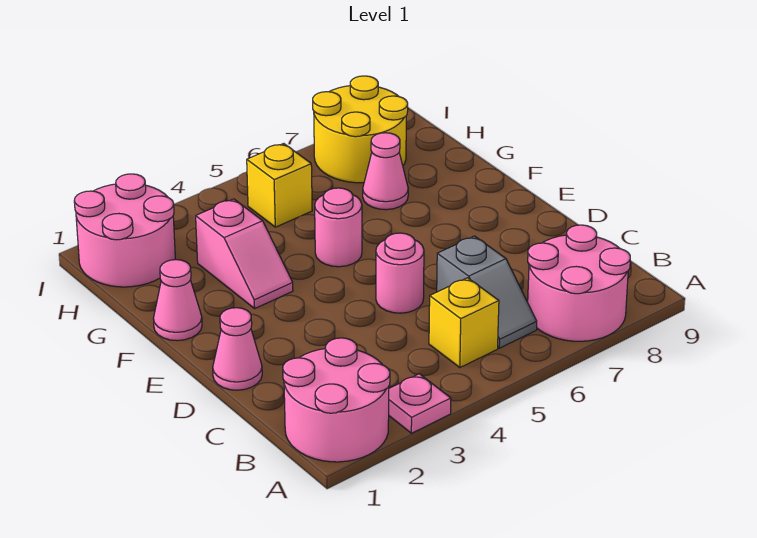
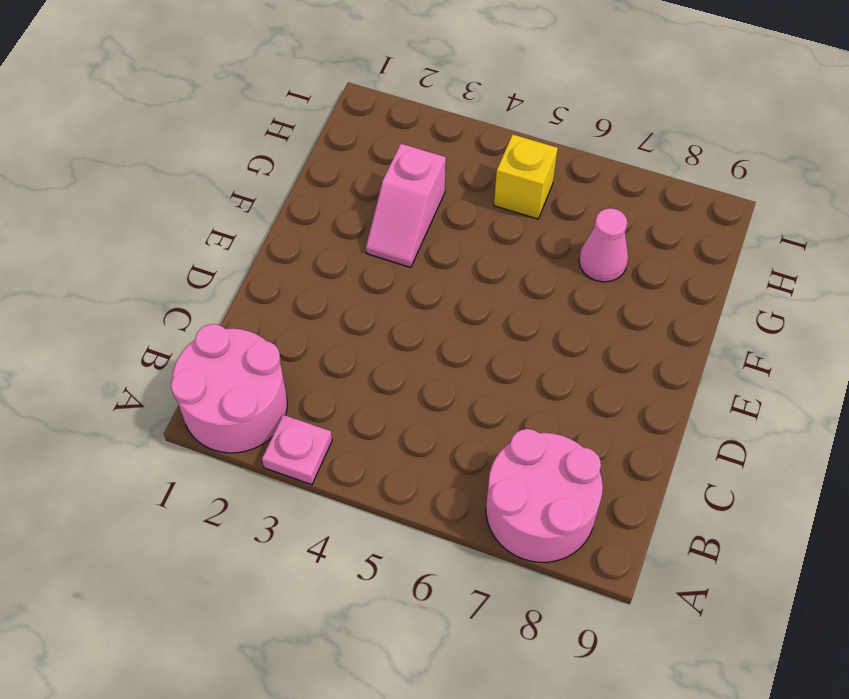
none -> yellow brick B5 level 1
none -> grey slope B6:C6 level 1 top C
none -> pink cone D1 level 1

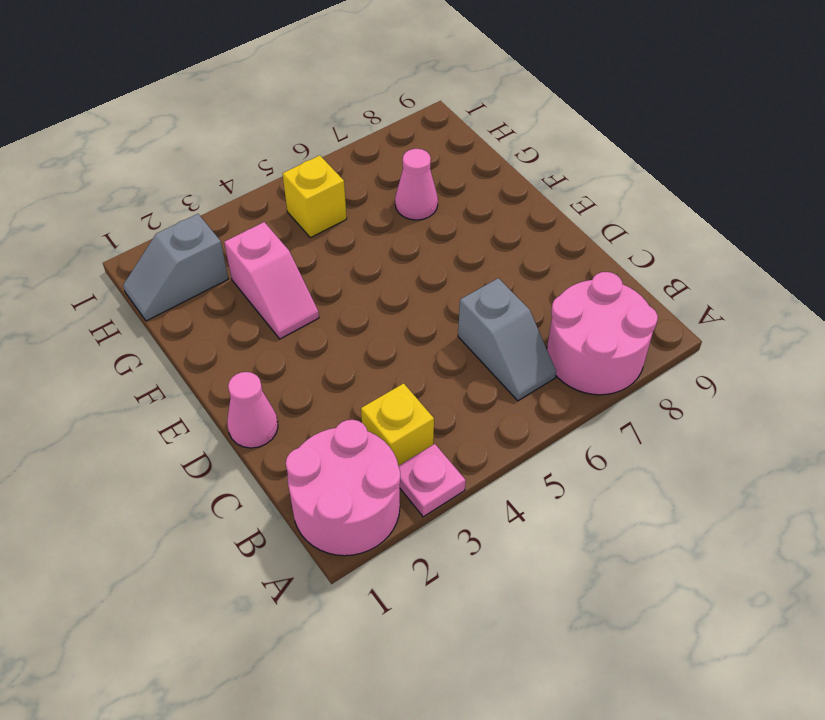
yellow brick B3 level 1 -> yellow brick B5 level 1
grey slope H1:H2 level 1 top 2 -> pink round brick H1:I2 level 1
none -> pink round brick D5 level 1
none -> pink cone F1 level 1
none -> pink round brick F5 level 1

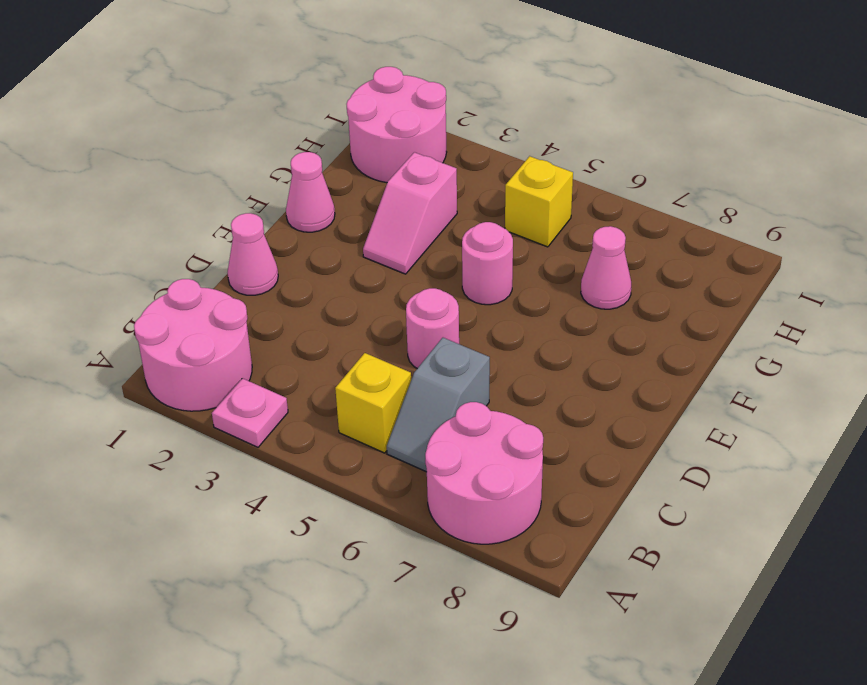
none -> yellow round brick H7:I8 level 1

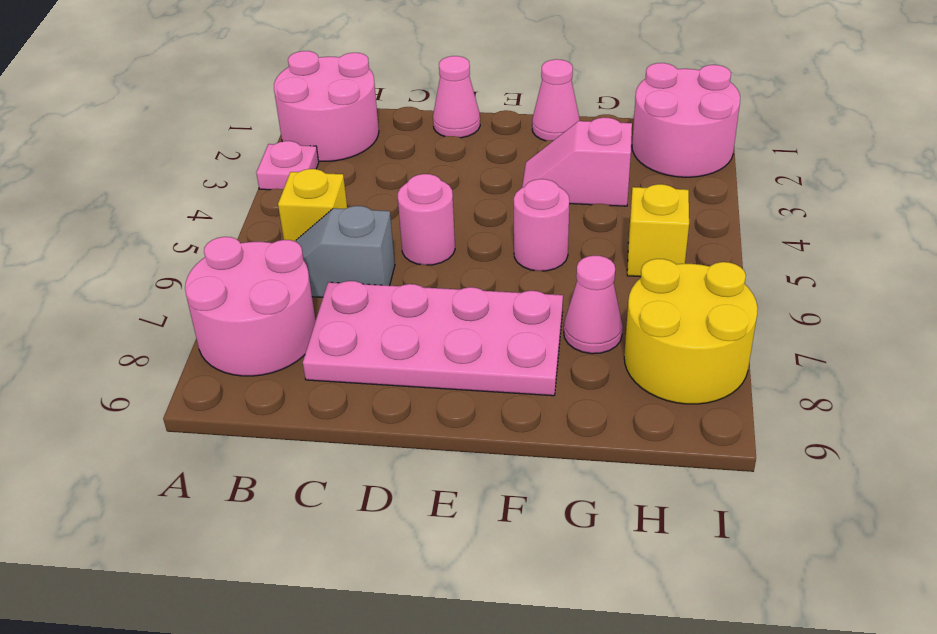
pink plate C7:F8 level 1 -> none

